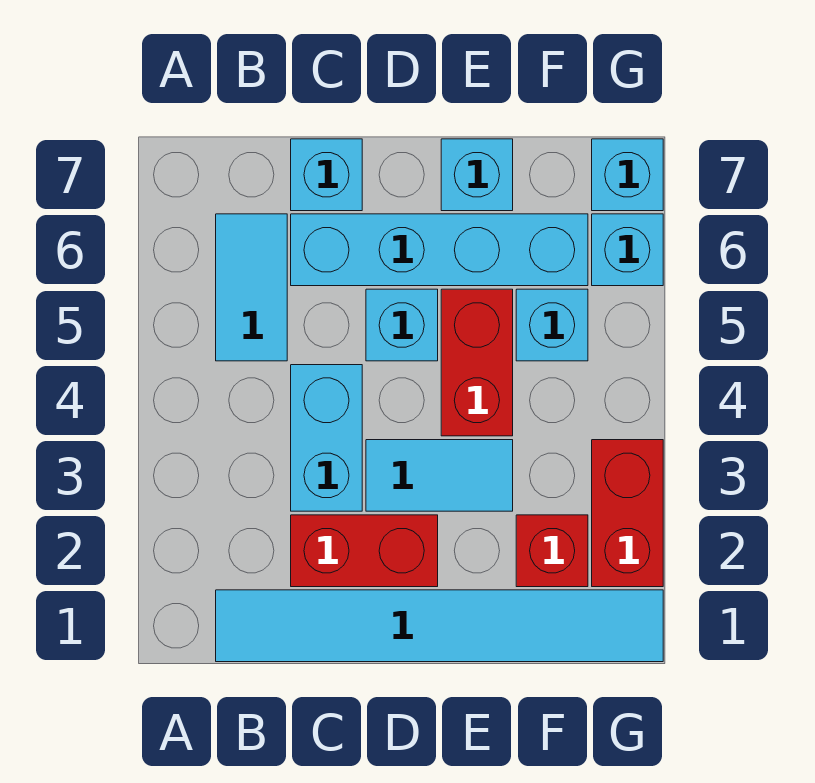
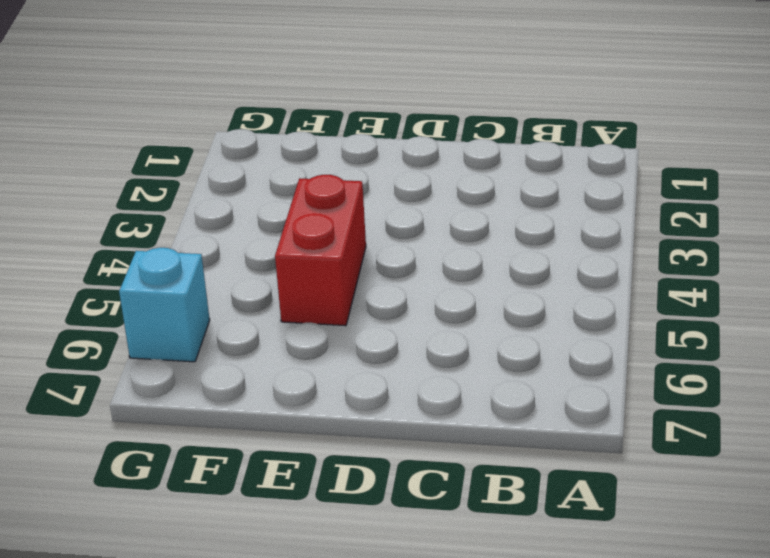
none -> cyan tile B1:G1 level 1
none -> cyan tile B5:B6 level 1
none -> red brick C2:D2 level 1

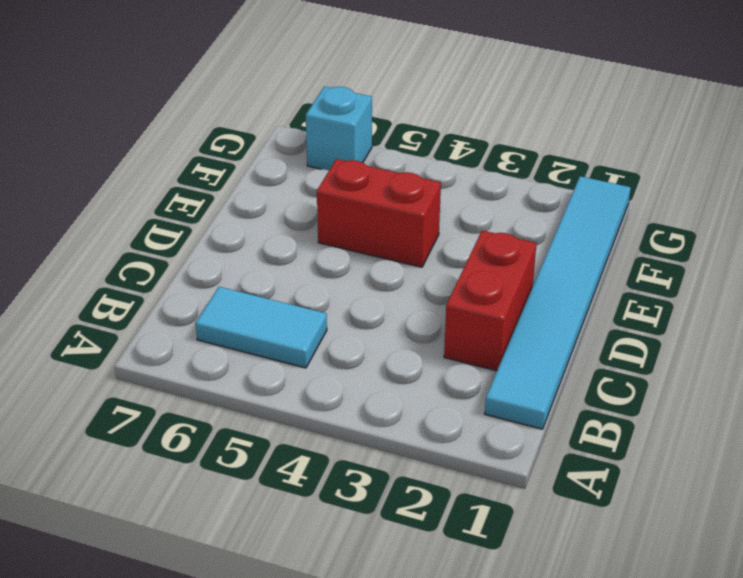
none -> cyan brick C3:C4 level 1
none -> cyan brick C6:F6 level 1
none -> cyan brick C7 level 1

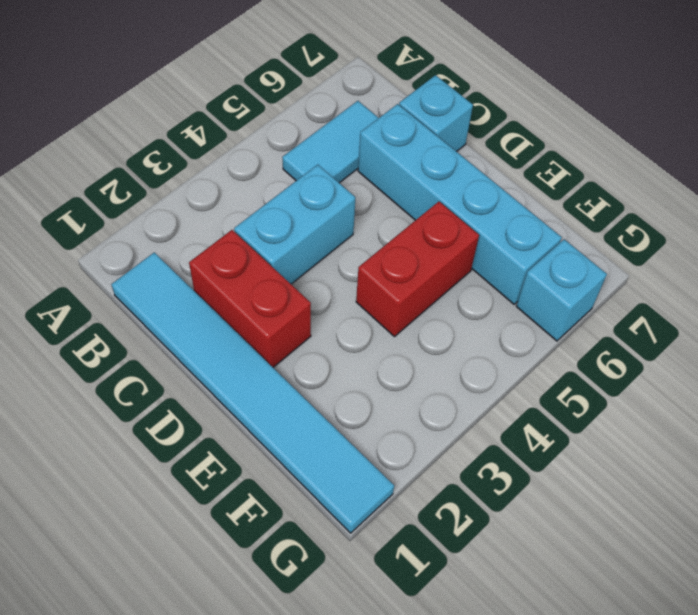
none -> cyan tile D3:E3 level 1
none -> cyan brick D5 level 1
none -> cyan brick E7 level 1

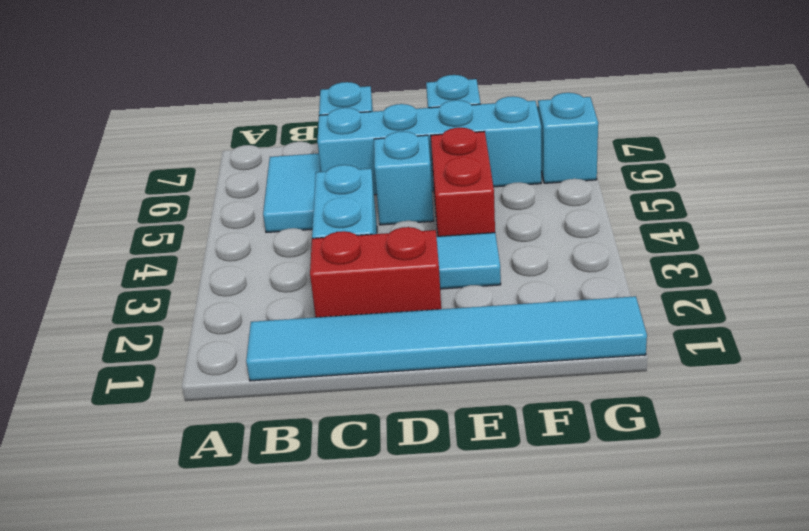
none -> red brick F2 level 1
none -> cyan brick F5 level 1
none -> red brick G2:G3 level 1

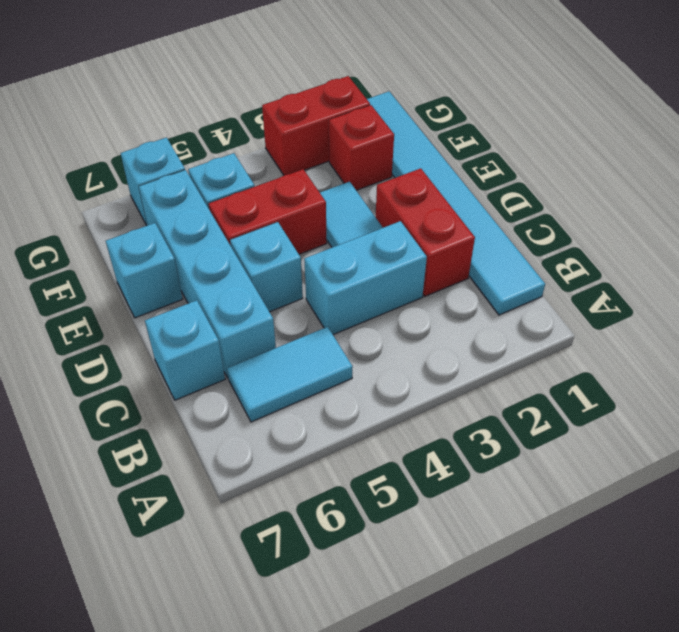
none -> cyan brick G7 level 1

